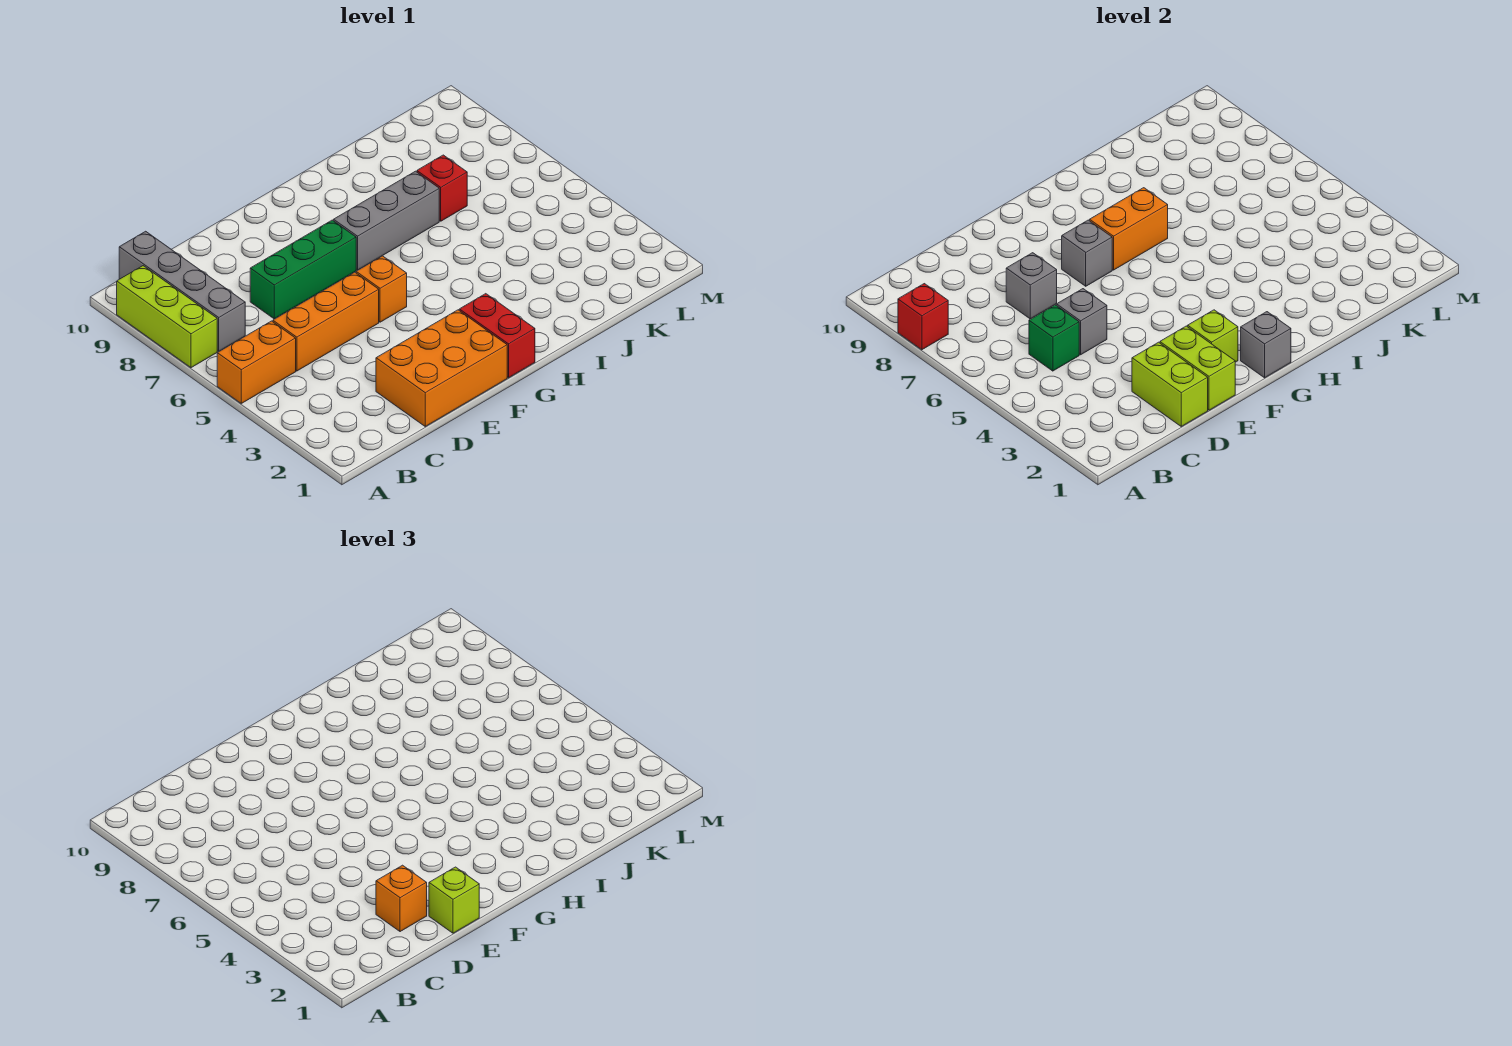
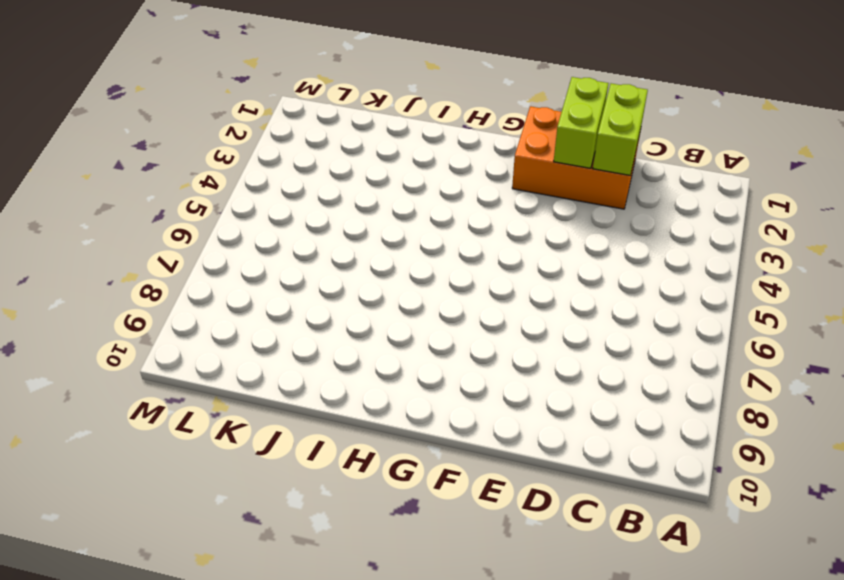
none -> orange brick A5:B5 level 1
none -> lime brick A7:A9 level 1
none -> grey brick B7:B10 level 1

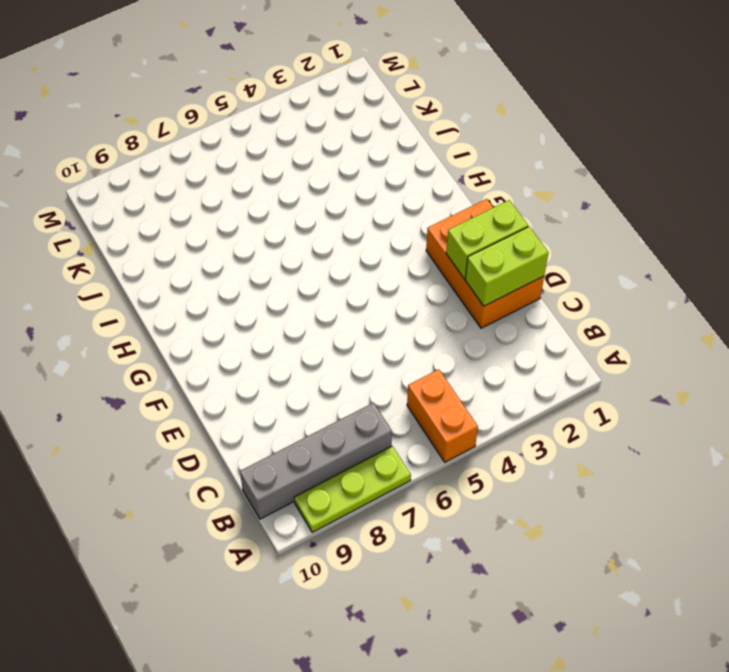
lime plate A7:A9 level 1 -> lime brick A7:A9 level 1
none -> orange brick C5:E5 level 1
none -> green brick D7:F7 level 1
none -> orange brick F5 level 1

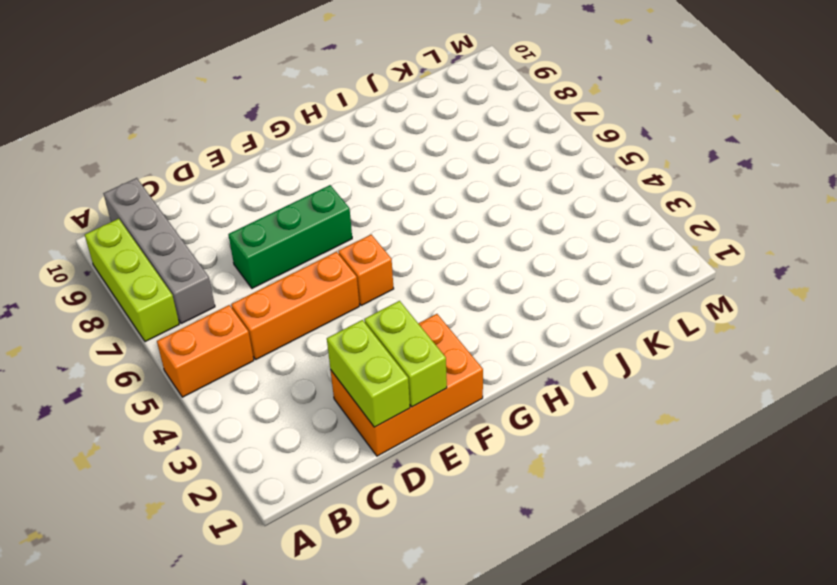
none -> red brick G1:G2 level 1
none -> grey brick G7:I7 level 1
none -> red brick J7 level 1

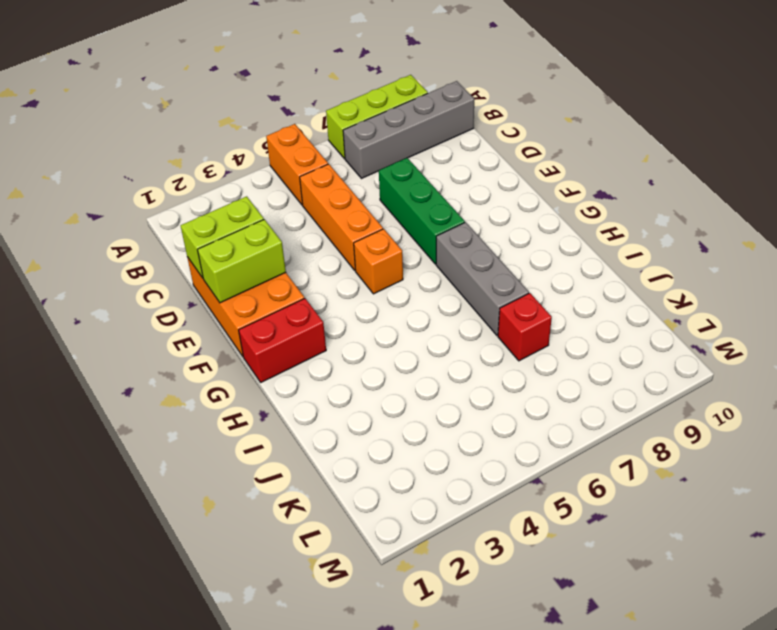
none -> red brick A8 level 2
none -> green brick C5 level 2
none -> grey brick D5 level 2

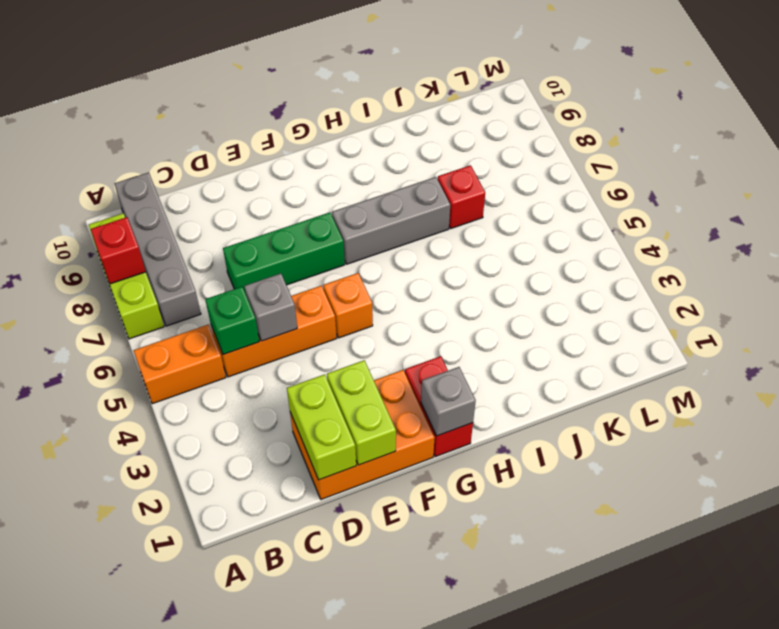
none -> grey brick D7 level 2
none -> lime brick F2 level 2
none -> grey brick F7 level 2

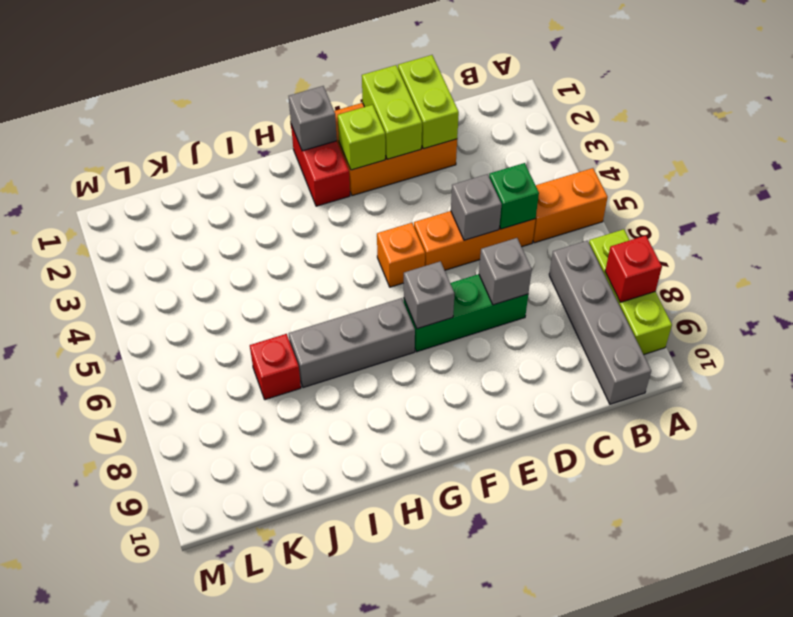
none -> orange brick G7:H7 level 2
none -> orange brick D2 level 3
none -> lime brick E1 level 3

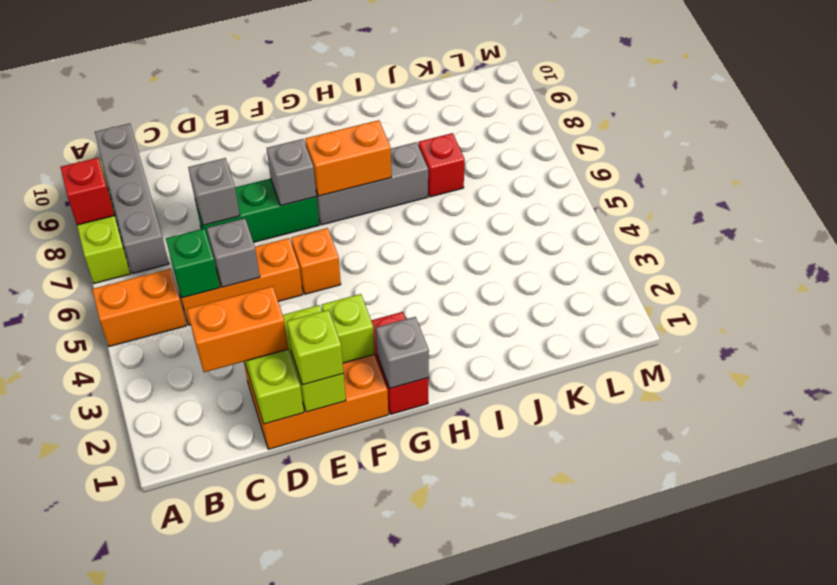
orange brick C2:D2 level 3 -> orange brick D2 level 3

